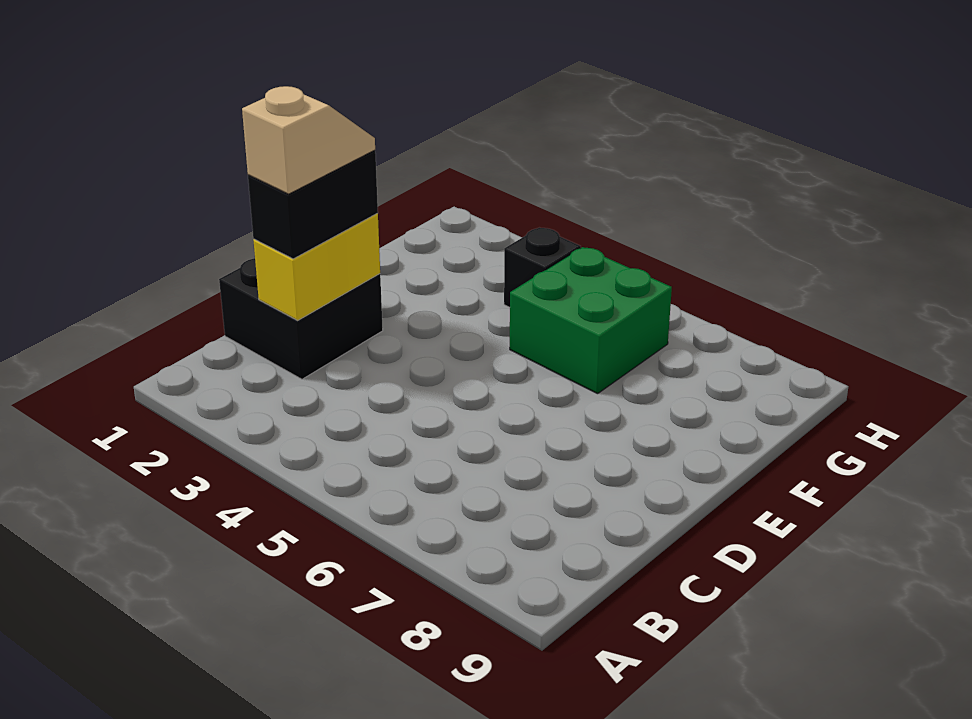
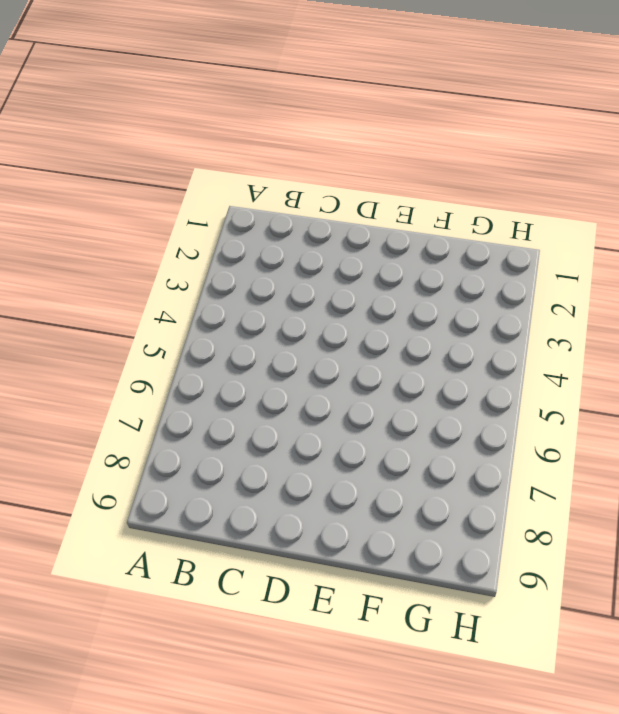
none -> black brick C1:D2 level 1
none -> green brick F5:G6 level 1

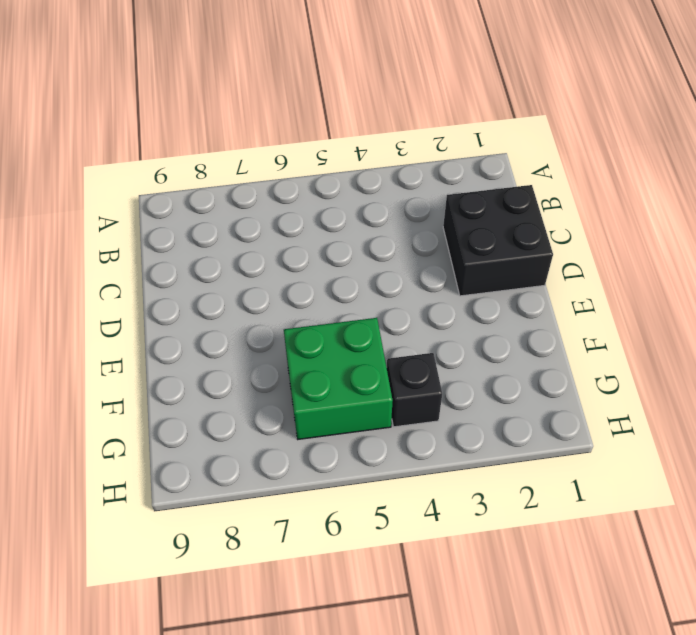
none -> yellow brick C2:D2 level 2
none -> black brick C2:D2 level 3

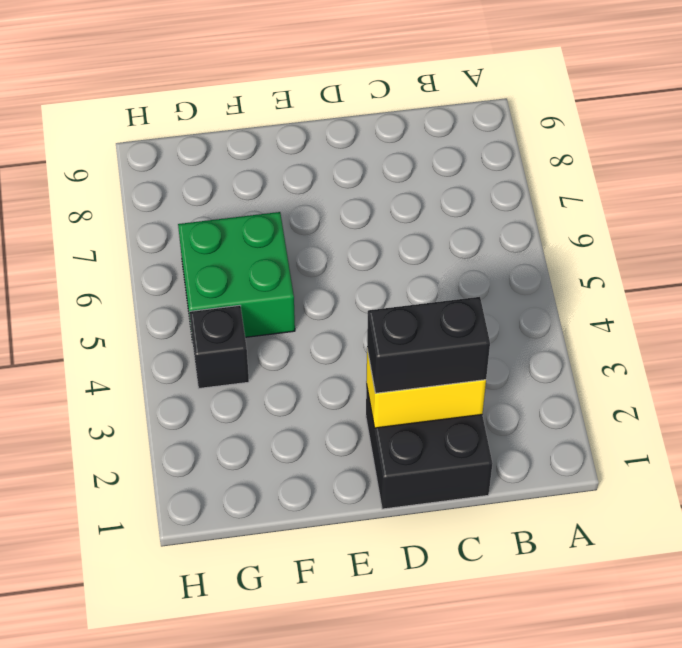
none -> tan slope C2:D2 level 4 top C

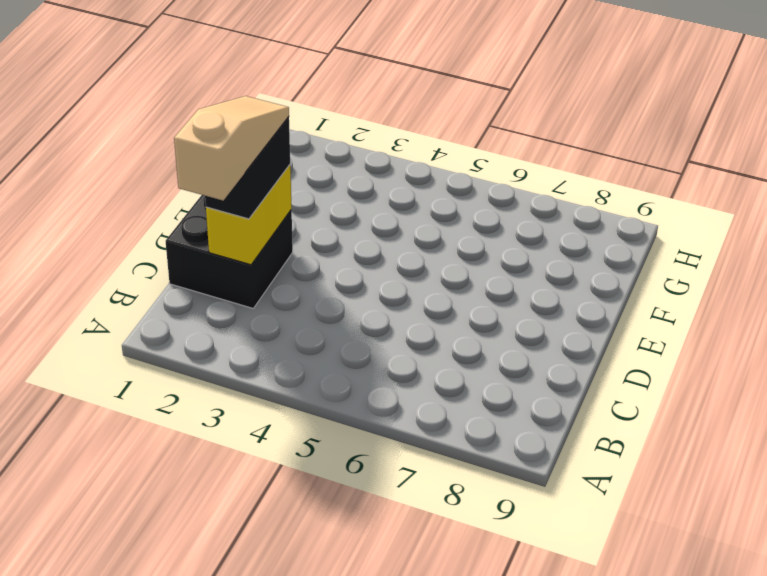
tan slope B2:D2 level 4 top B -> tan slope C2:D2 level 4 top C
none -> green brick F5:G6 level 1
none -> black brick G4 level 1

